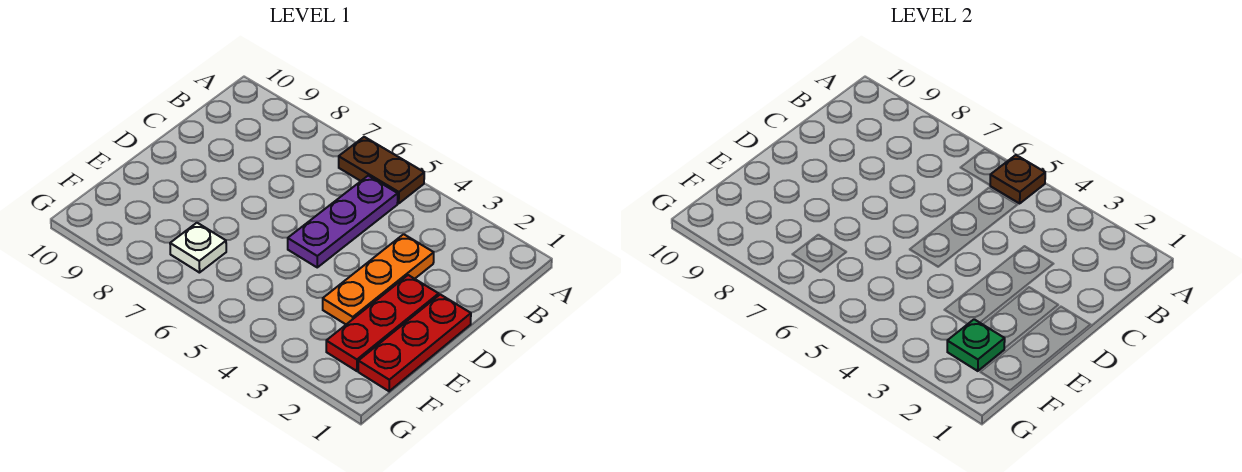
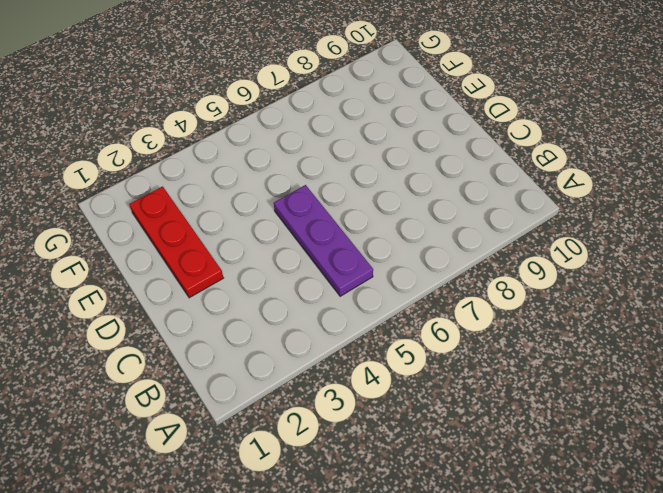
none -> brown plate A5:A6 level 1
none -> orange plate C3:E3 level 1

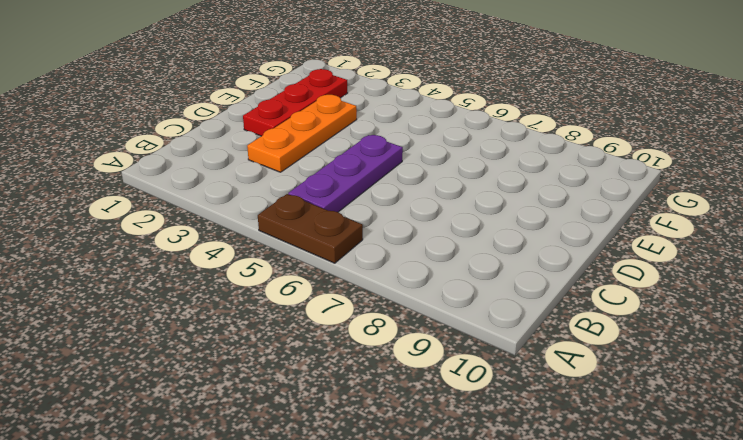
none -> red plate D1:F1 level 1
none -> white plate F7 level 1

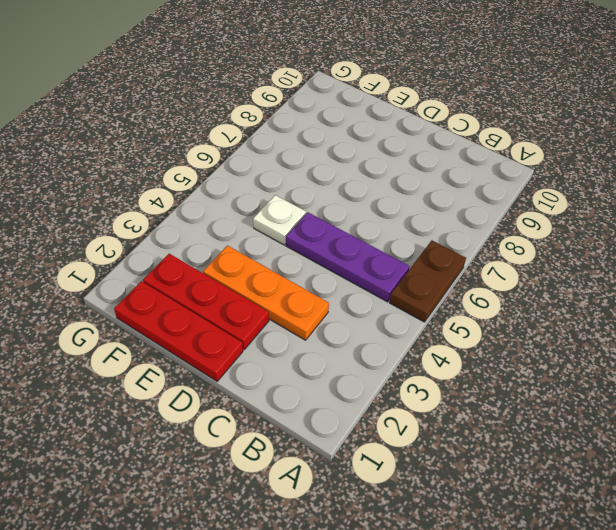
white plate E5 level 1 -> white plate F7 level 1
none -> brown plate A5 level 2
none -> green plate F2 level 2

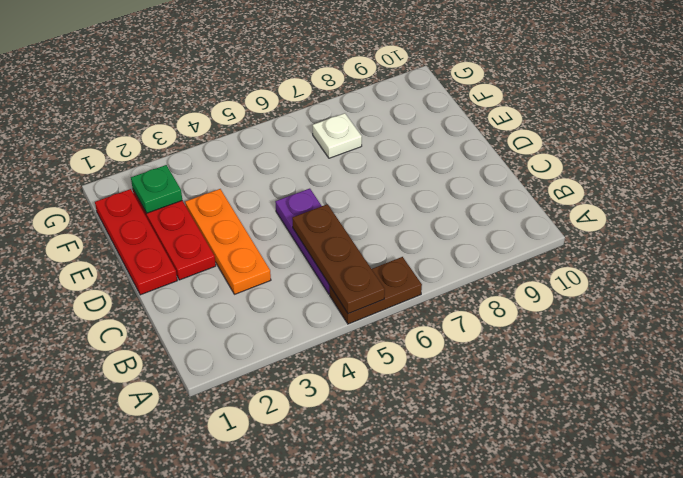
brown plate A5:C5 level 2 -> brown plate A5 level 2

